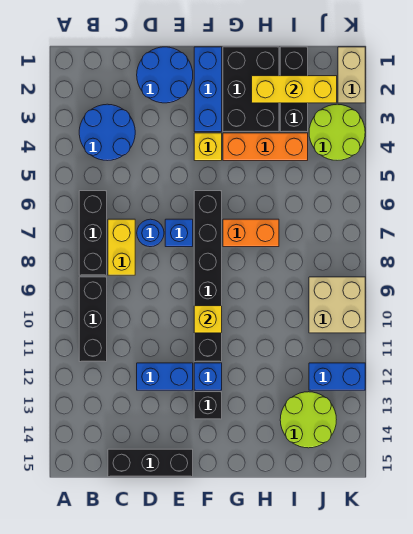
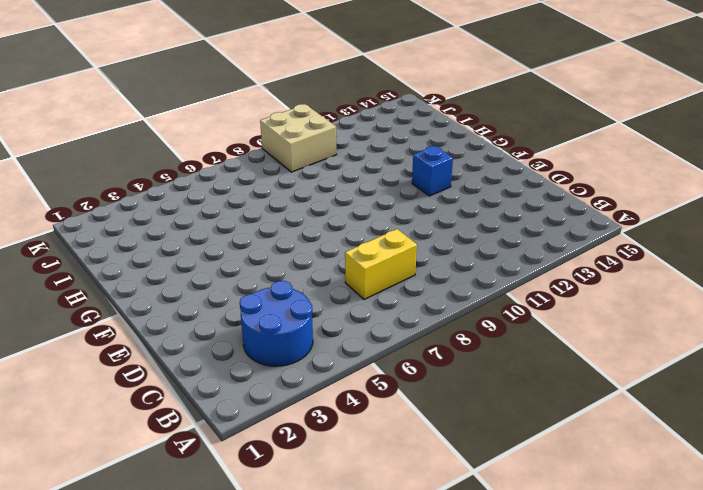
none -> black brick B6:B8 level 1
none -> black brick B9:B11 level 1
none -> black brick C15:E15 level 1

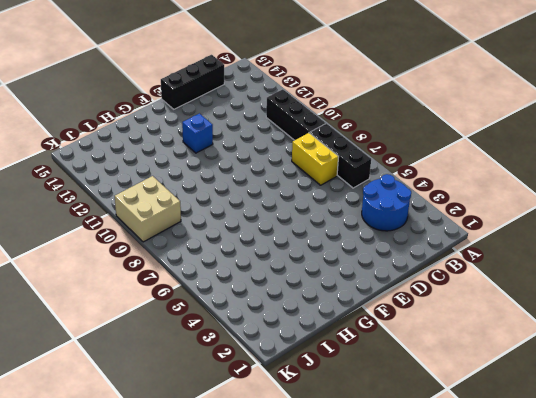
none -> blue round brick D1:E2 level 1
none -> blue round brick D7 level 1
none -> blue brick D12:E12 level 1

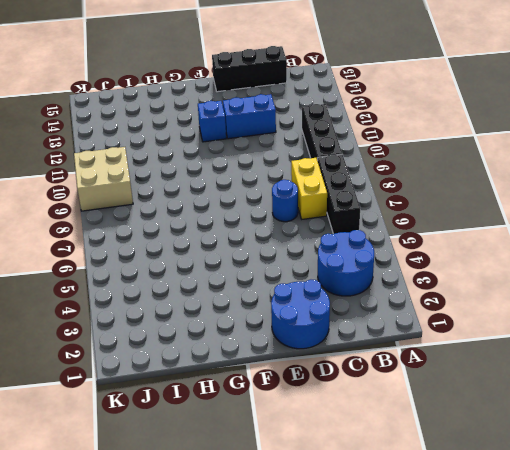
none -> blue brick E7 level 1
none -> blue brick F1:F3 level 1
none -> yellow brick F4 level 1

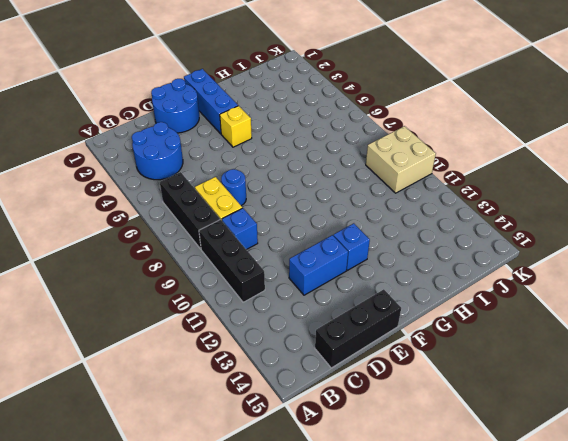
blue brick C9 level 1 -> blue brick E7 level 1
none -> black brick F6:F11 level 1
none -> black brick F13 level 1
none -> black brick G1:H3 level 1

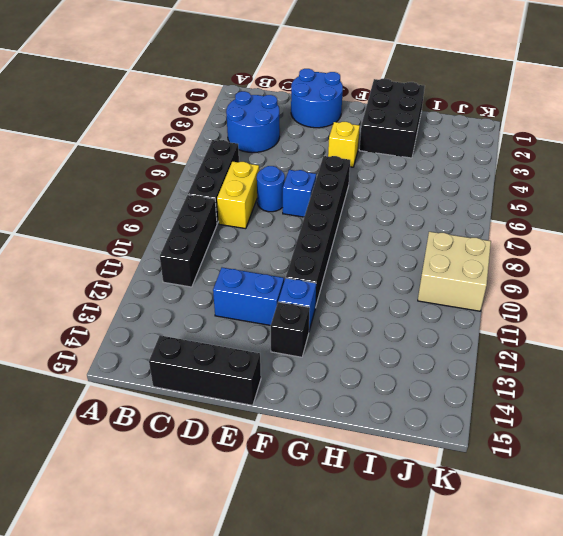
none -> blue brick F1:F3 level 1
none -> orange brick G4:I4 level 1
none -> orange brick G7:H7 level 1

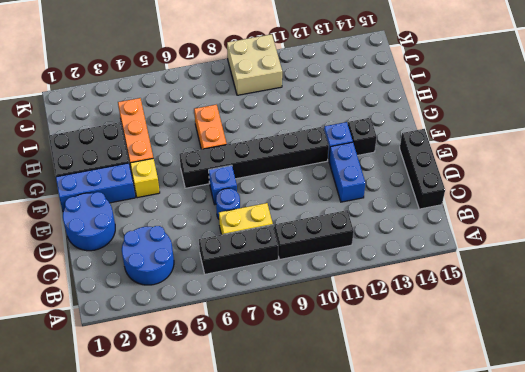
none -> black brick I1:I3 level 1
none -> lime round brick I13:J14 level 1
none -> lime round brick J3:K4 level 1

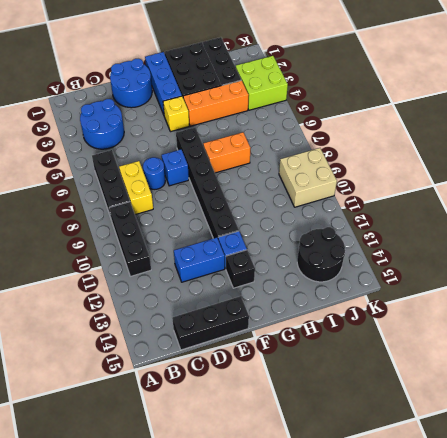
black round brick I13:J14 level 1 -> lime round brick I13:J14 level 1
lime brick J3:K4 level 1 -> lime round brick J3:K4 level 1
none -> blue brick J12:K12 level 1
none -> tan brick K1:K2 level 1
none -> yellow brick F10 level 2

